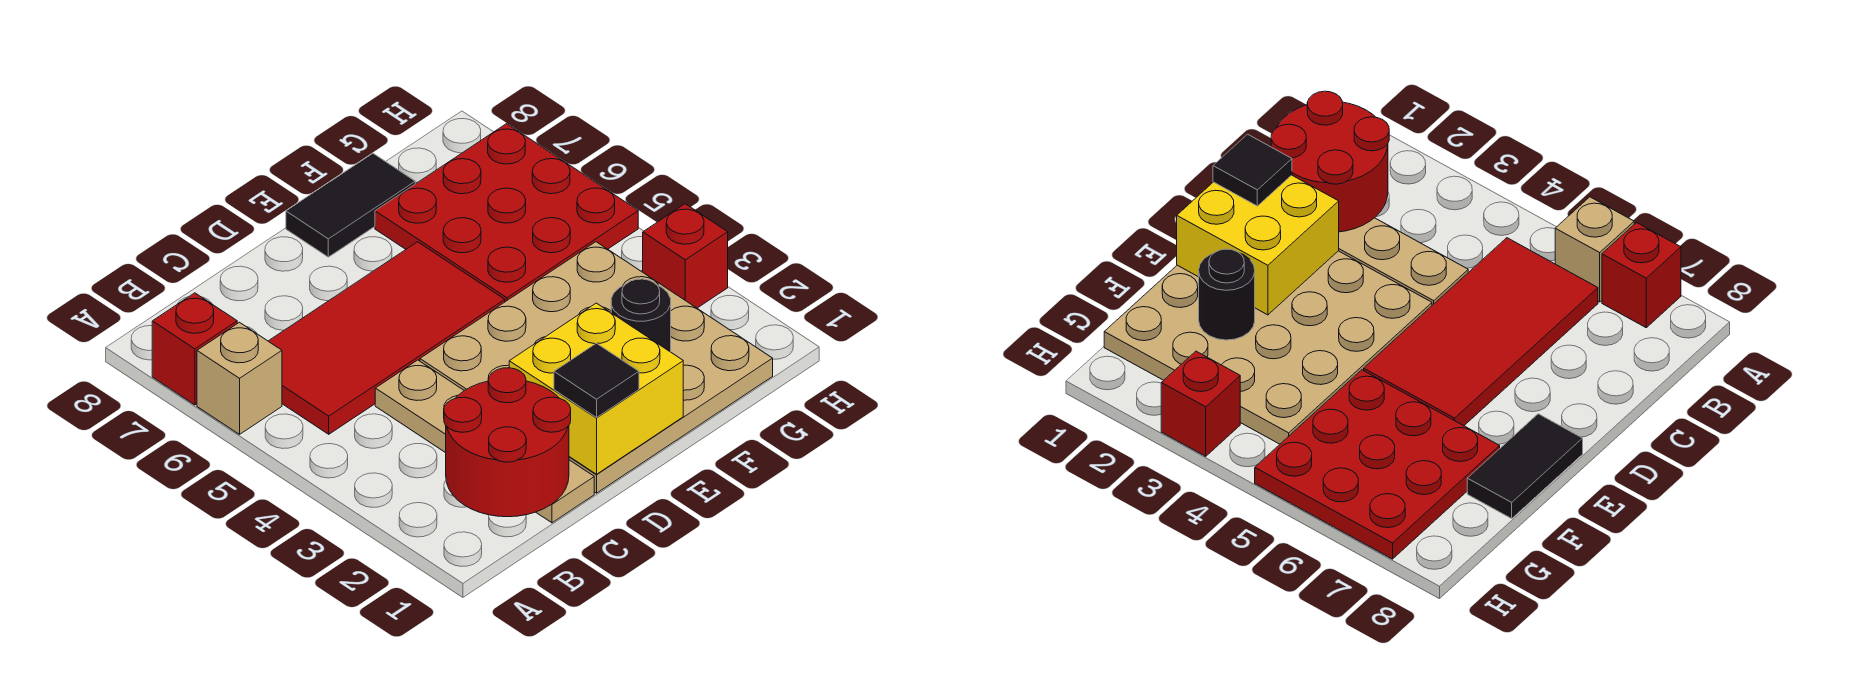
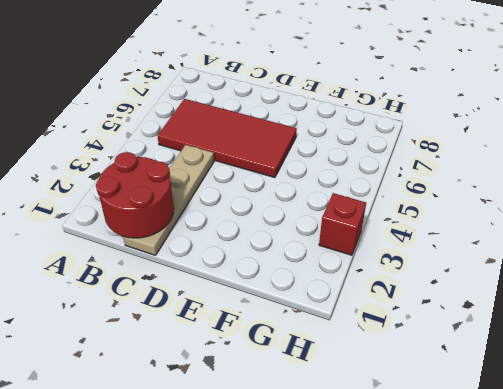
none -> tan brick A6 level 1
none -> red brick A7 level 1
none -> tan plate D1:G4 level 1

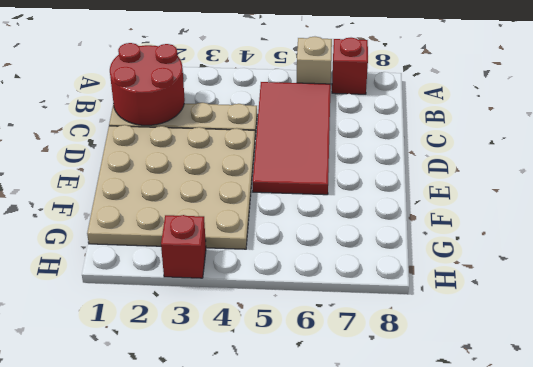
none -> black tile E8:F8 level 1
none -> red plate F5:H7 level 1
none -> yellow brick D1:E2 level 2

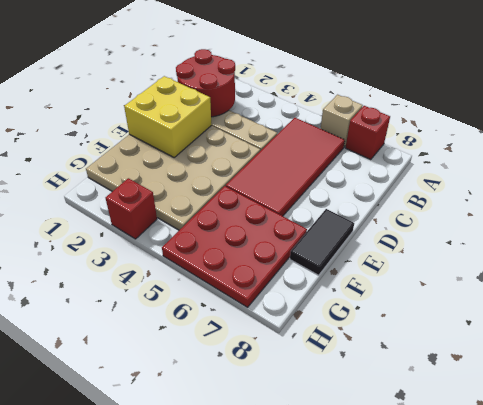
none -> black round brick F2 level 2
none -> black tile D1 level 3

